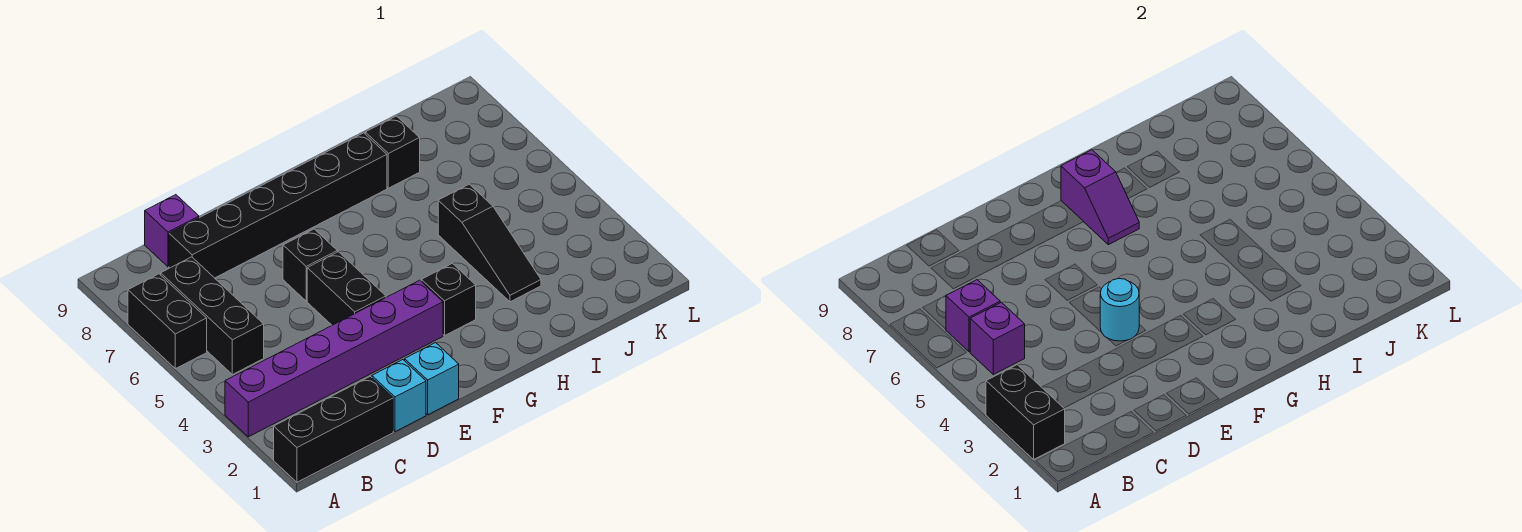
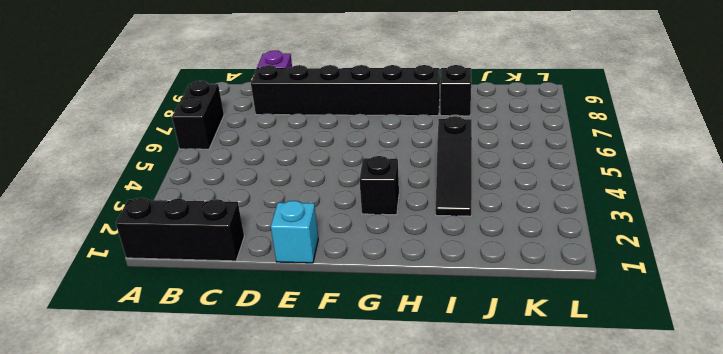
none -> purple brick A3:F3 level 1
none -> black brick B5:B7 level 1
none -> cyan brick D1 level 1

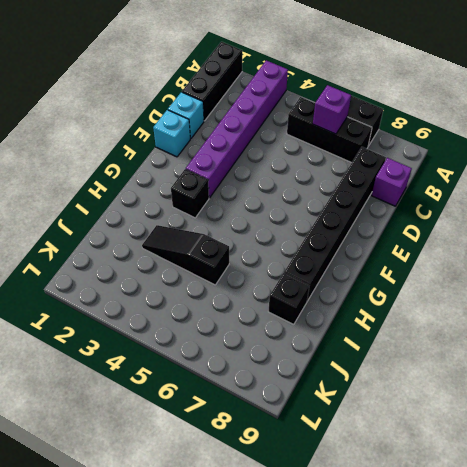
none -> black brick E4:E5 level 1
none -> black brick E6 level 1
none -> black brick A2:A3 level 2

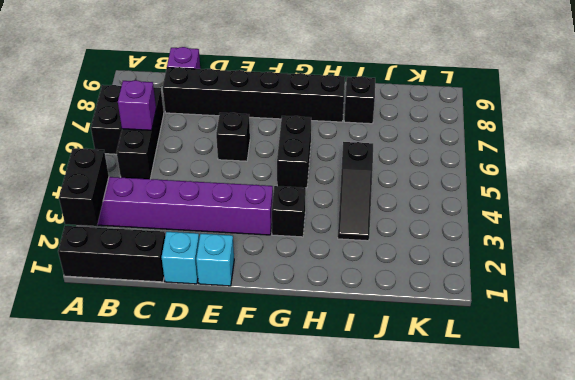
black brick G5:G6 level 1 -> black brick E4:E5 level 1
none -> purple brick B5 level 2
none -> cyan round brick E4 level 2
none -> purple slope G7:G8 level 2 top 8

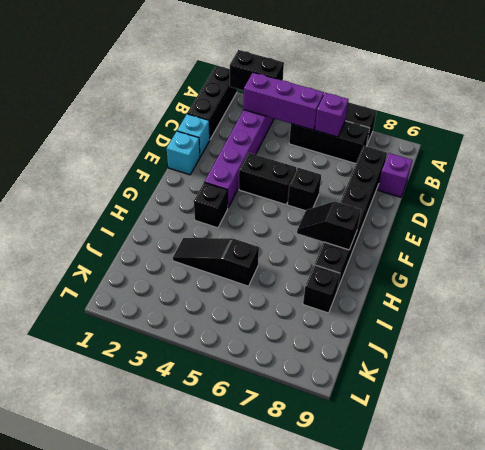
purple brick B3:B5 level 2 -> purple brick B5 level 2
black slope G7:G8 level 2 top 8 -> purple slope G7:G8 level 2 top 8
none -> cyan round brick E4 level 2

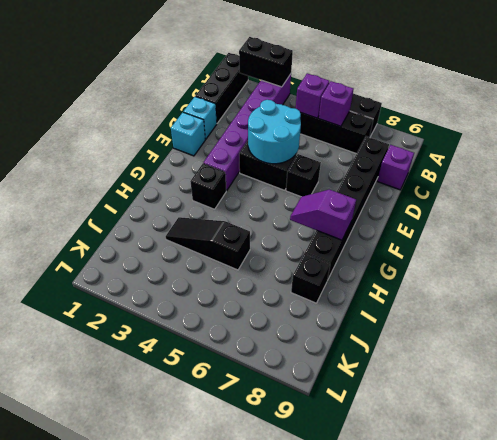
cyan round brick D4:E5 level 2 -> cyan round brick E4 level 2

